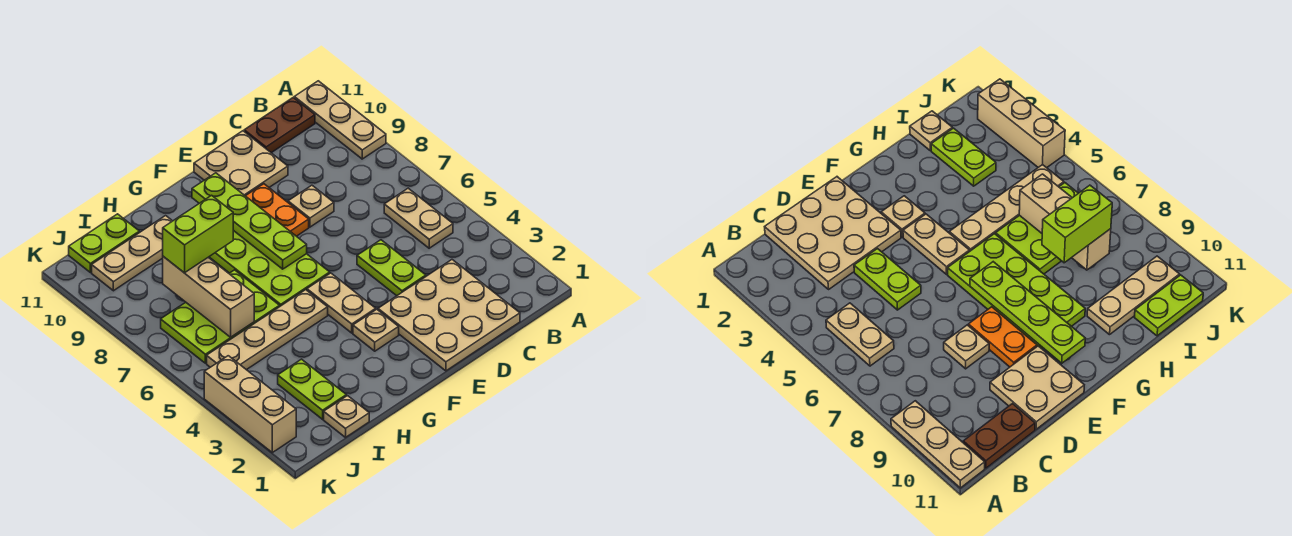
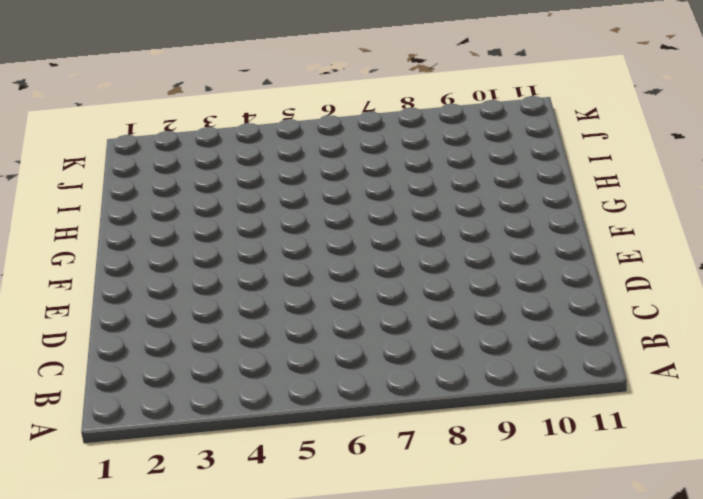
none -> tan plate A9:A11 level 1
none -> tan plate B5:B6 level 1
none -> brown plate B11:C11 level 1

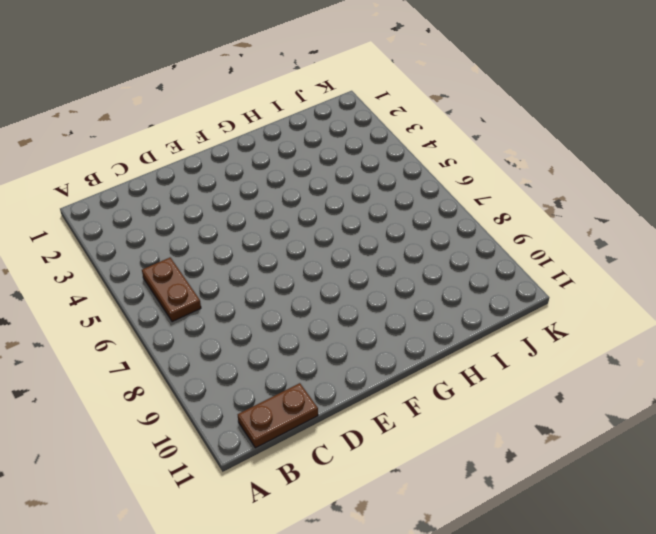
brown plate B5:B6 level 1 -> tan plate B5:B6 level 1
none -> tan plate A9:A11 level 1
none -> tan plate C1:E3 level 1
none -> lime plate D4:D5 level 1

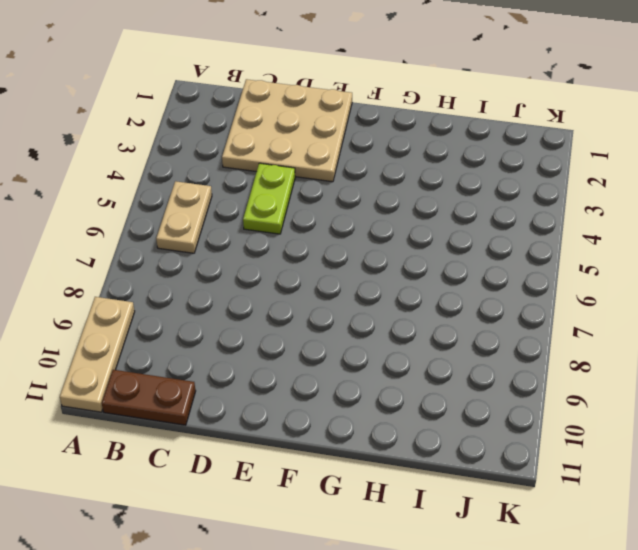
none -> tan plate D8 level 1
none -> tan plate D10:E11 level 1
none -> orange plate E8:E9 level 1

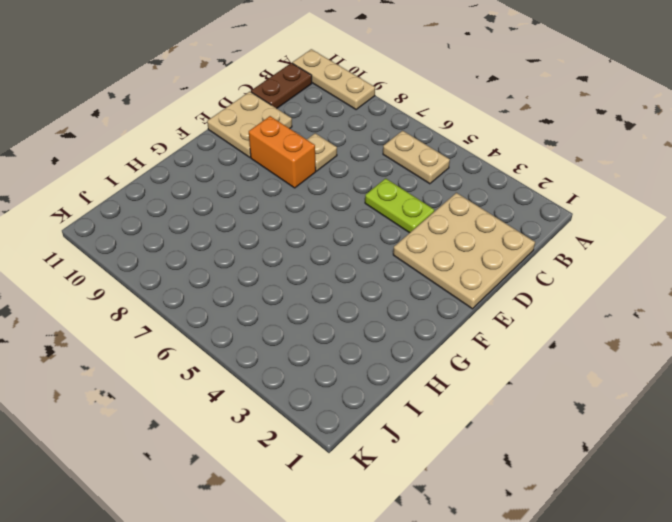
orange brick E8:E9 level 1 -> orange plate E8:E9 level 1
none -> tan plate F3 level 1
none -> tan plate F4:F5 level 1
none -> lime plate F6:G9 level 1

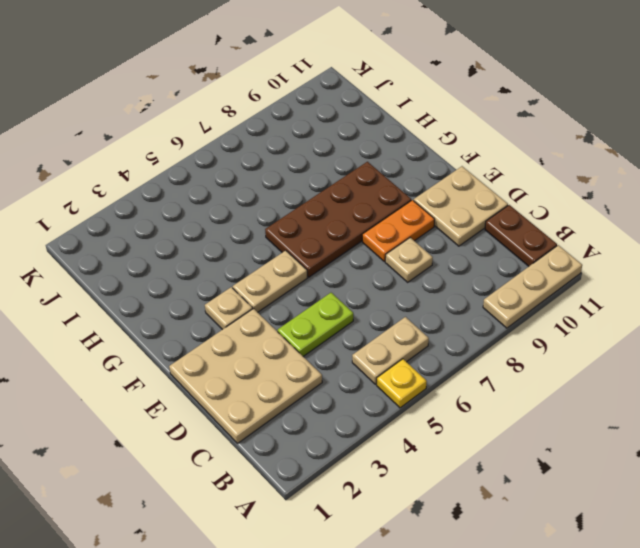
yellow plate A5 level 1 -> none
brown plate F6:G9 level 1 -> lime plate F6:G9 level 1
none -> tan plate G5:J5 level 1
none -> lime plate H6:J7 level 1
none -> tan plate H10:J10 level 1

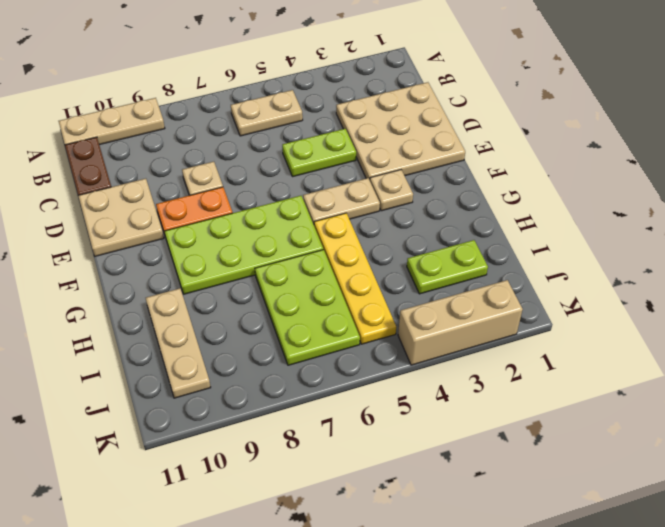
yellow plate G5:J5 level 1 -> tan plate G5:J5 level 1
none -> tan plate I1 level 1
none -> lime plate I11:J11 level 1
none -> lime plate F7:F10 level 2

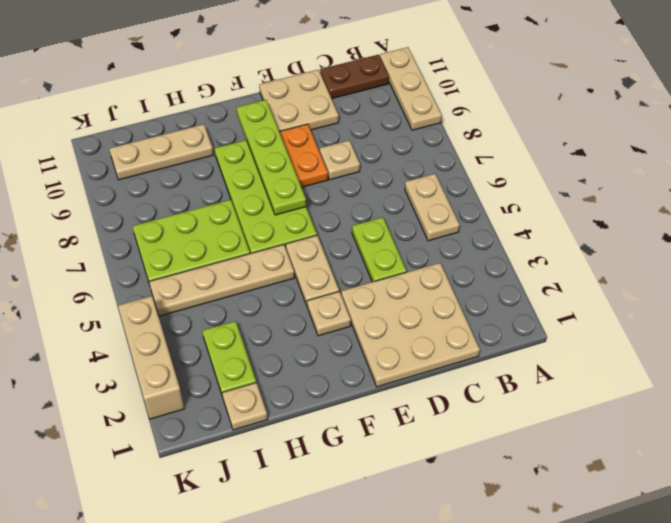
none -> lime plate I11:J11 level 1
none -> tan brick I6:I8 level 2
none -> lime brick H8:I8 level 3

